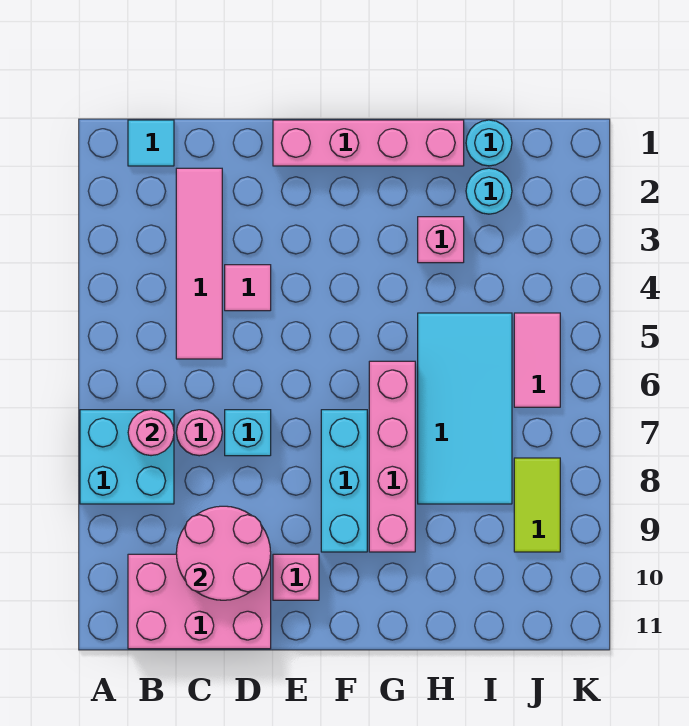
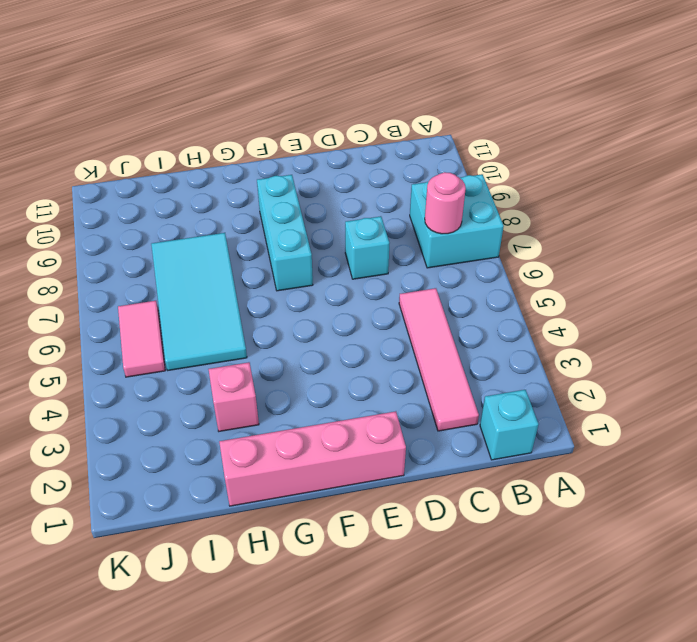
cyan brick B1 level 1 -> cyan tile B1 level 1
none -> pink brick B10:D11 level 1
none -> pink round brick C7 level 1
none -> pink tile D4 level 1

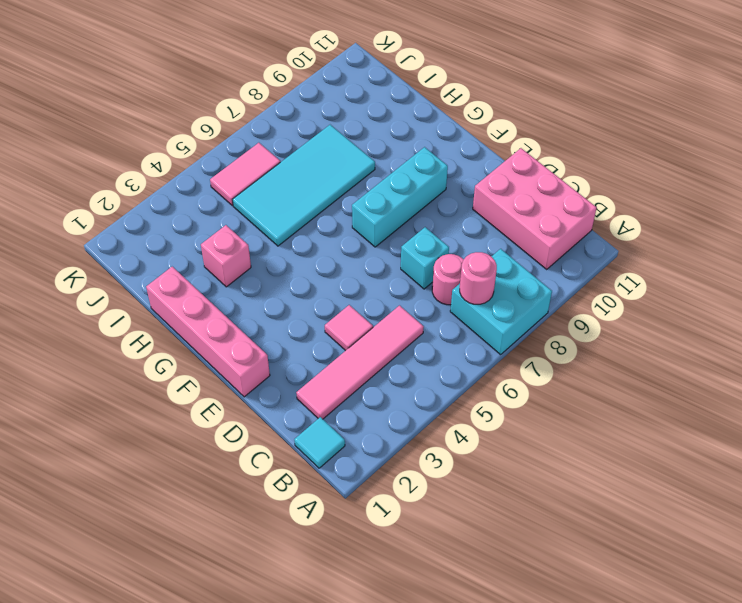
none -> pink brick E10 level 1
none -> pink brick G6:G9 level 1
none -> cyan round brick I1 level 1

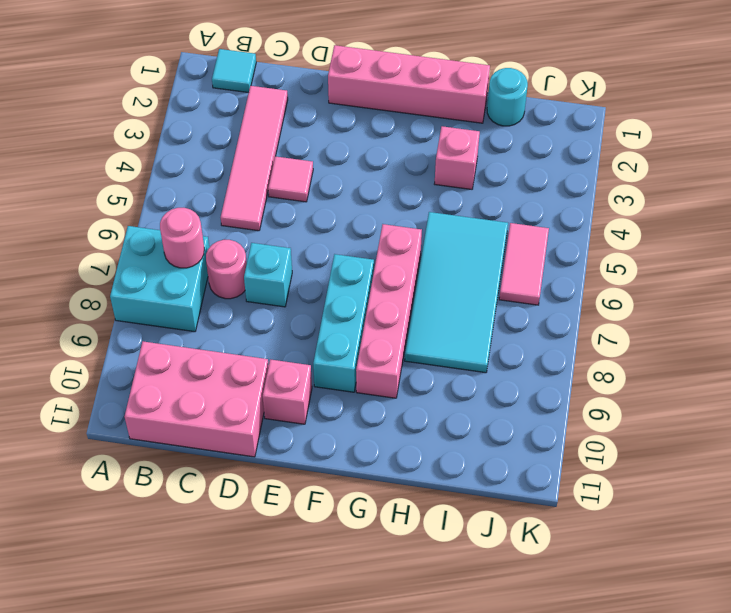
none -> cyan round brick I2 level 1
none -> lime tile J8:J9 level 1
none -> pink round brick C9:D10 level 2

